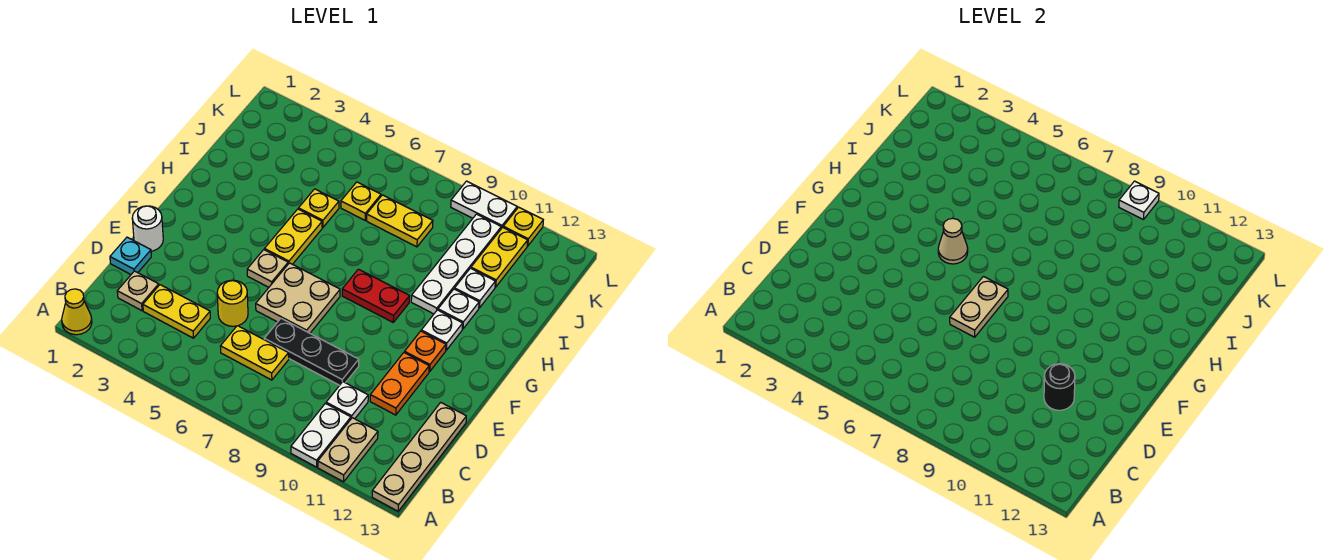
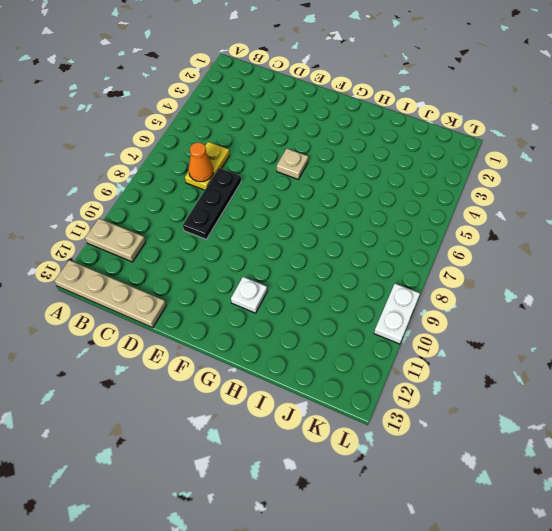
orange cone C7 level 2 -> none
none -> yellow cone A1 level 1
none -> white plate A10:B10 level 1
none -> tan plate C2 level 1
none -> yellow plate C3:C4 level 1

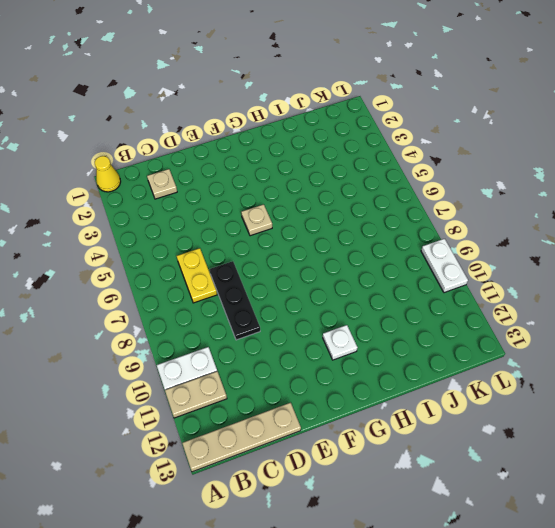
none -> yellow plate C3:C4 level 1
none -> white plate C10 level 1
none -> cyan plate D1 level 1
none -> yellow round brick D5 level 1

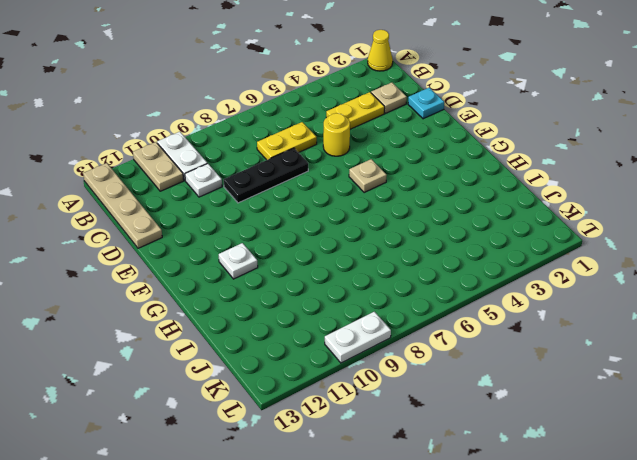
none -> orange plate D11:E11 level 1
none -> white round brick E1 level 1
none -> tan plate E6:F7 level 1
none -> orange plate F11 level 1

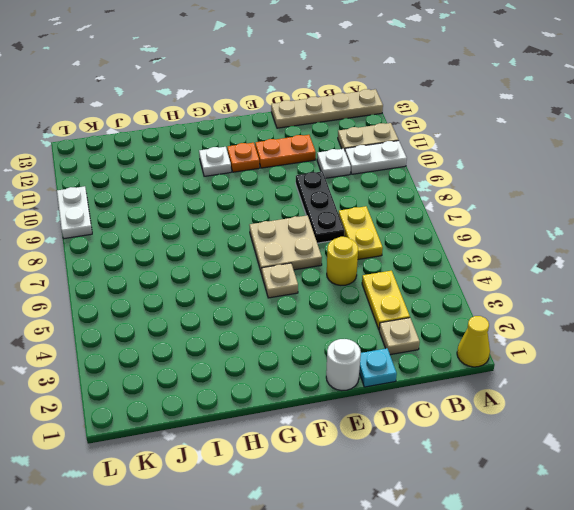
none -> yellow plate G5:H5 level 1
none -> red plate G8:G9 level 1
none -> white plate H10:K10 level 1
none -> white plate H11 level 1

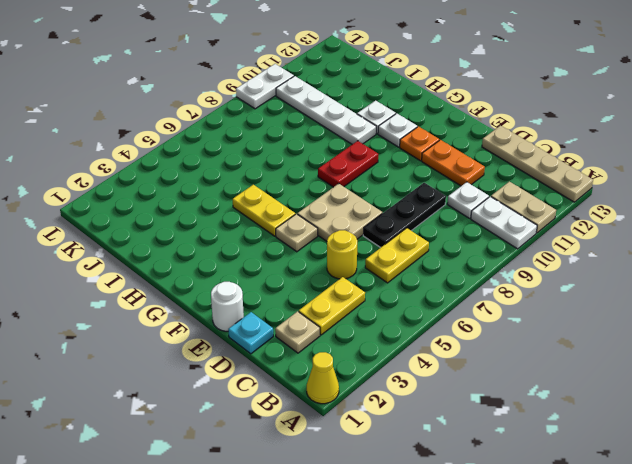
none -> yellow plate I5 level 1
none -> white plate I11 level 1
none -> yellow plate J6 level 1
none -> yellow plate J7:J8 level 1

